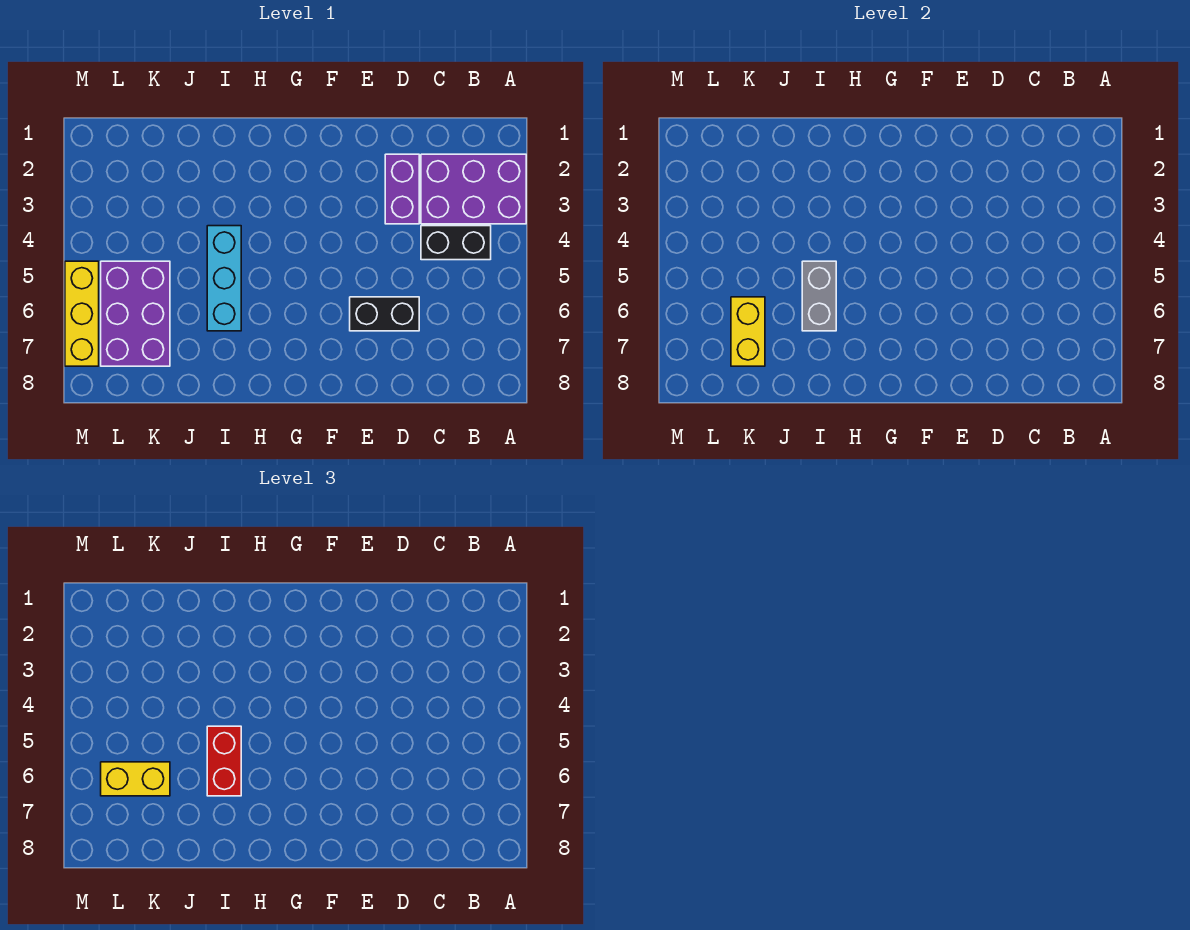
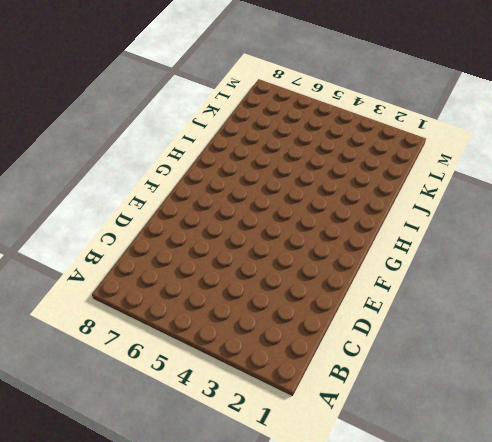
none -> purple brick A2:C3 level 1
none -> black brick B4:C4 level 1

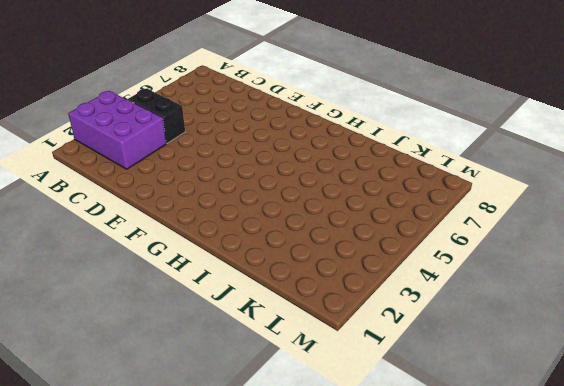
none -> purple brick D2:D3 level 1
none -> black brick D6:E6 level 1

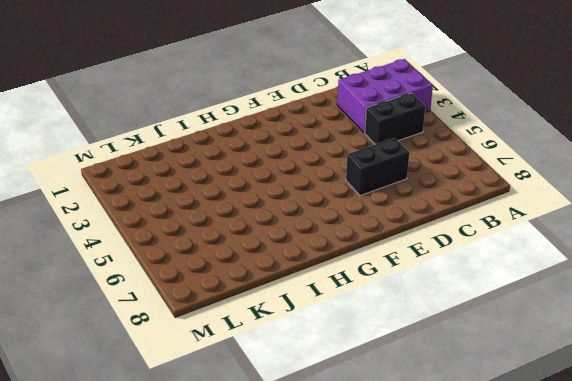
none -> purple brick D2:D3 level 1
none -> cyan brick I4:I6 level 1

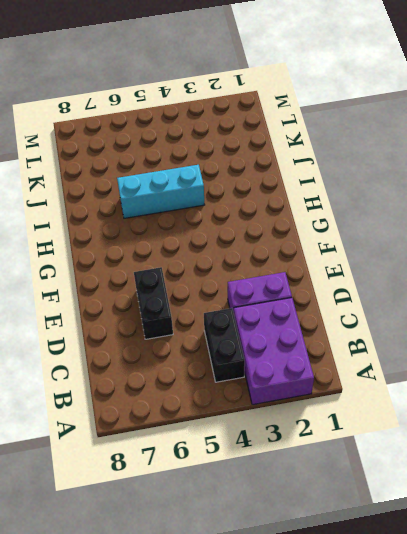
none -> purple brick K5:L7 level 1
none -> yellow brick M5:M7 level 1

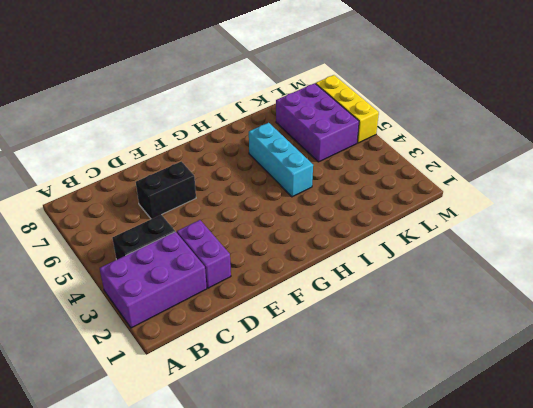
none -> grey brick I5:I6 level 2
none -> yellow brick K6:K7 level 2

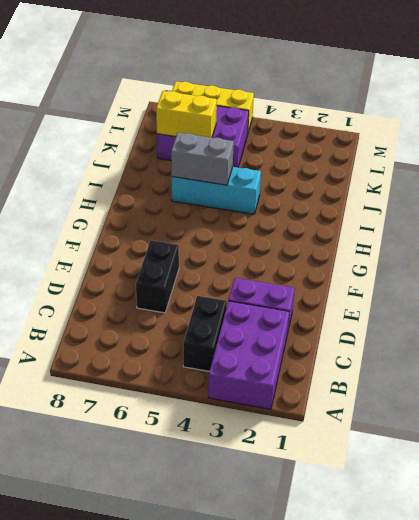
none -> red brick I5:I6 level 3
none -> yellow brick K6:L6 level 3

